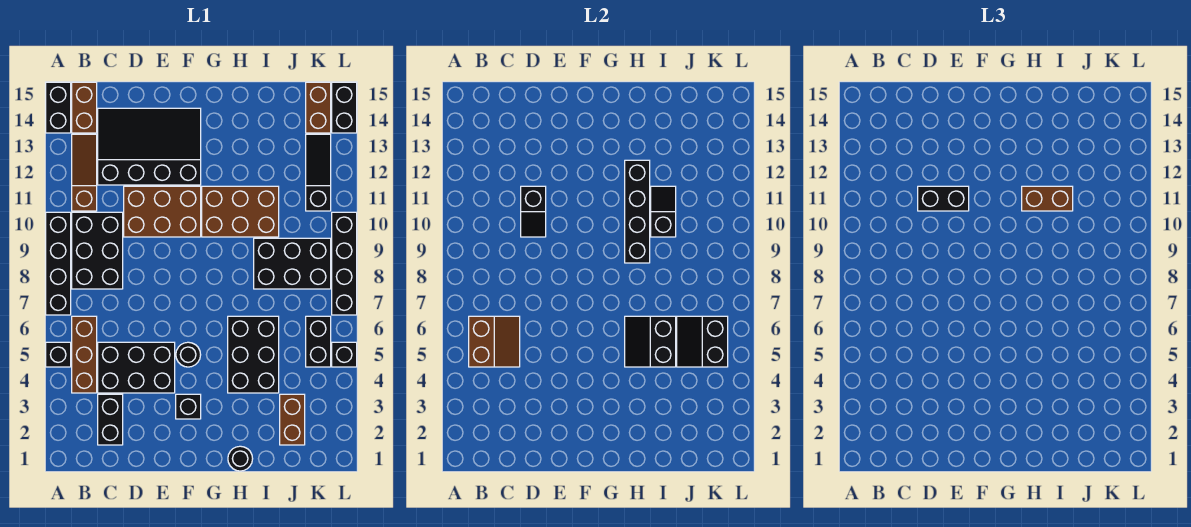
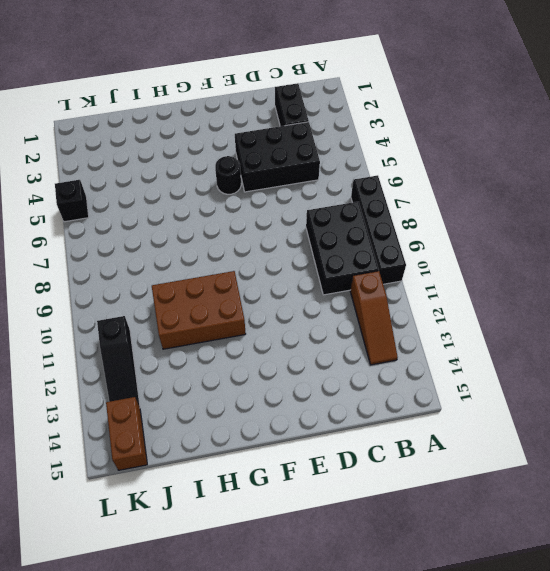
none -> black brick A5 level 1
none -> black brick A14:A15 level 1
none -> brown brick B4:B6 level 1
none -> brown brick B14:B15 level 1

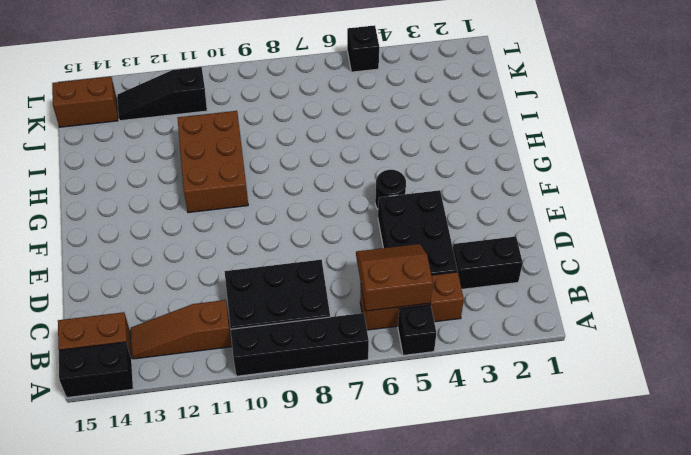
none -> black slope C12:F14 level 1 top 12
none -> brown brick D10:F11 level 1
none -> black brick F3 level 1
none -> black round brick H1 level 1

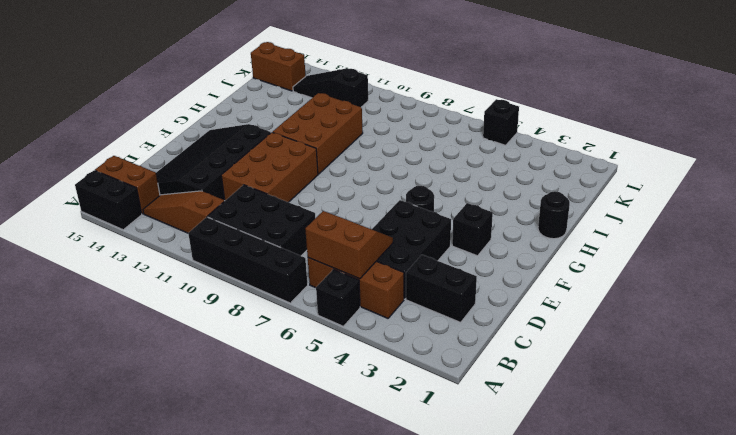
none -> black brick H4:I6 level 1
none -> black brick I8:K9 level 1
none -> brown brick J2:J3 level 1
none -> black brick K5:K6 level 1

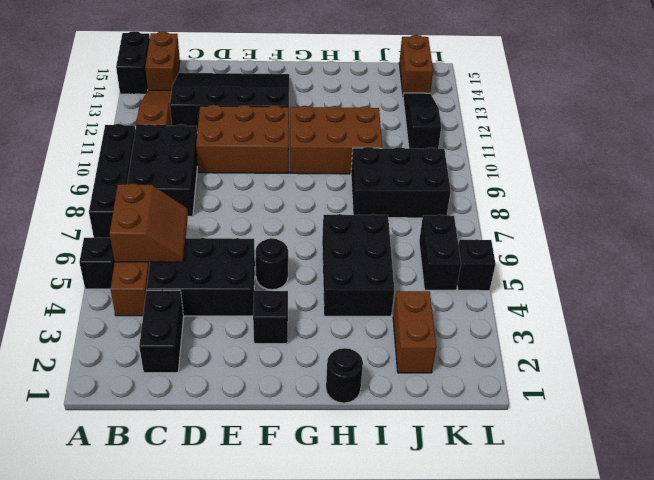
none -> black brick L7:L10 level 1
none -> black brick L14:L15 level 1
none -> black slope D10:D11 level 2 top 11
none -> black slope H5:I6 level 2 top I

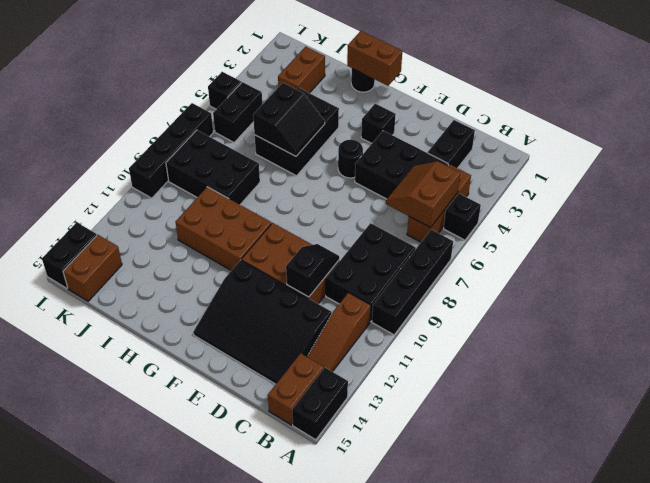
brown brick G1:H1 level 2 -> brown brick H11:I11 level 3
none -> black slope K11:K13 level 1 top 11
none -> black brick H9:H12 level 2
none -> black slope I10:I11 level 2 top 10
none -> black slope J5:K6 level 2 top K

